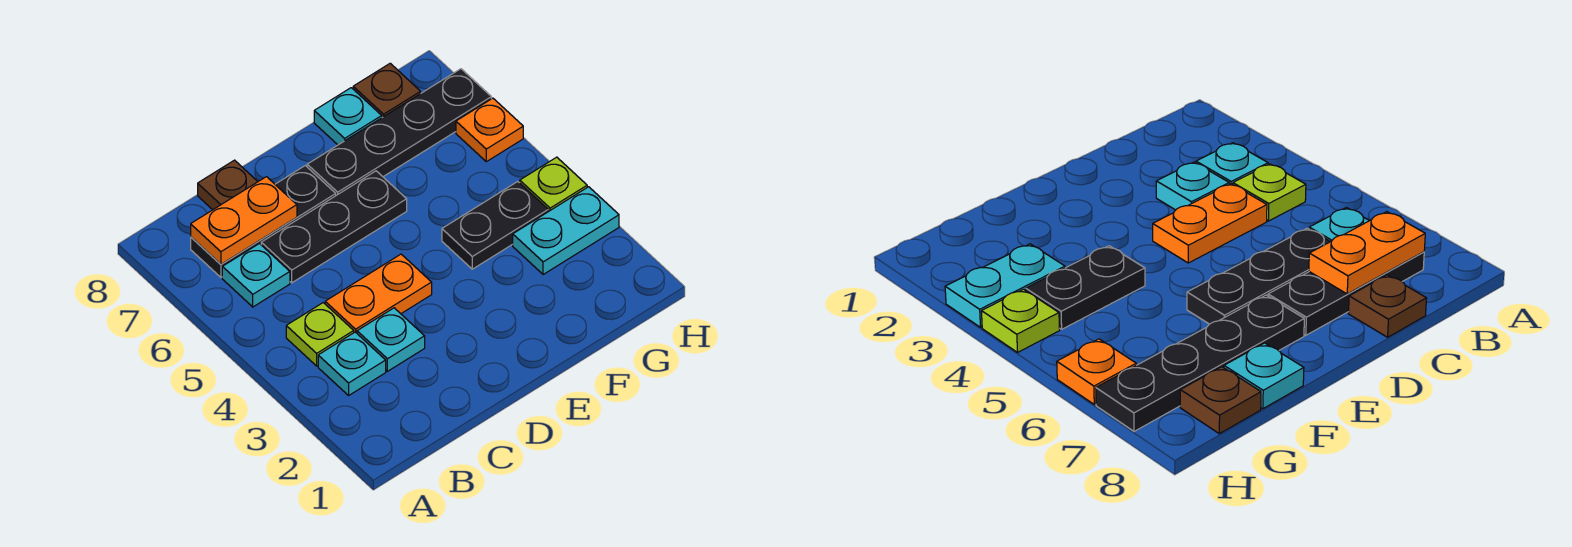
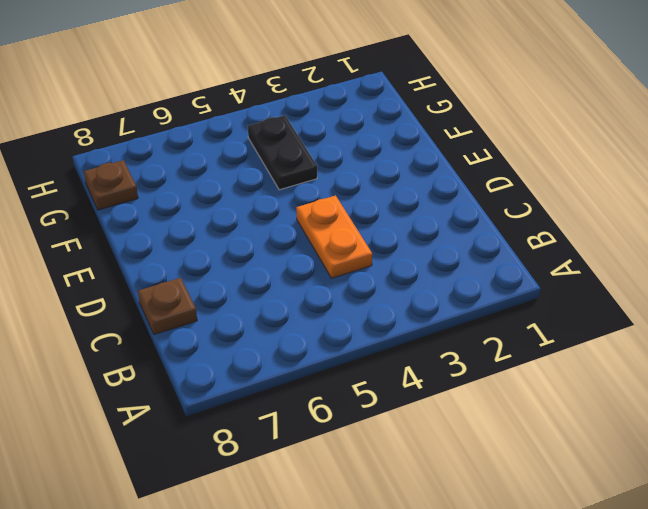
none -> cyan plate B3 level 1
none -> lime plate B4 level 1
none -> cyan plate B6 level 1

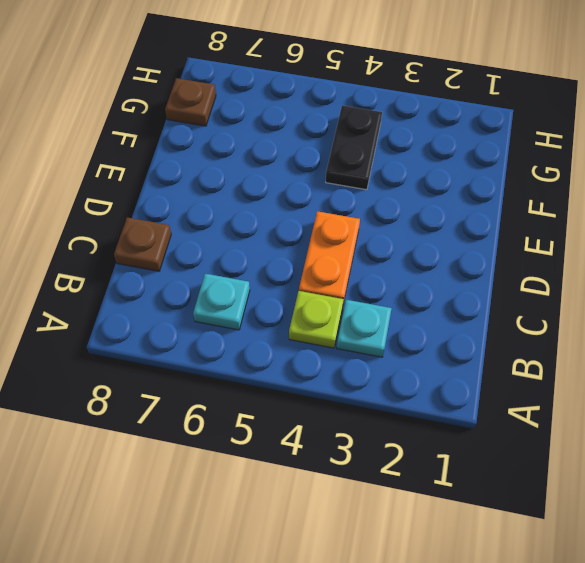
none -> black plate B7:D7 level 1
none -> cyan plate C3 level 1
none -> black plate C6:E6 level 1

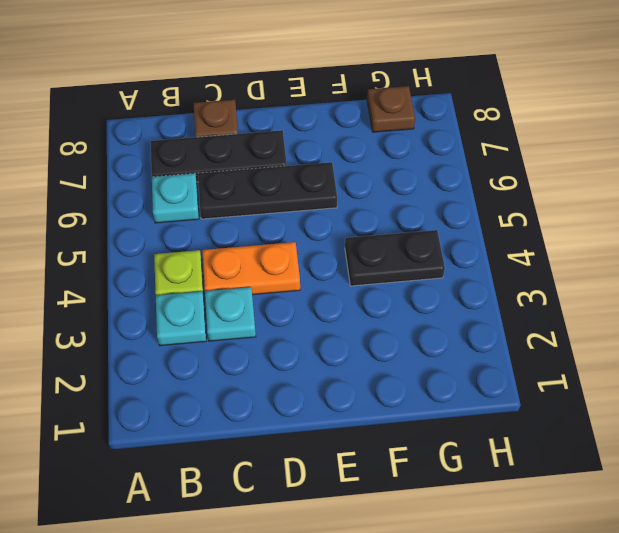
none -> black plate E7:H7 level 1
none -> cyan plate F8 level 1
none -> cyan plate G3:H3 level 1

